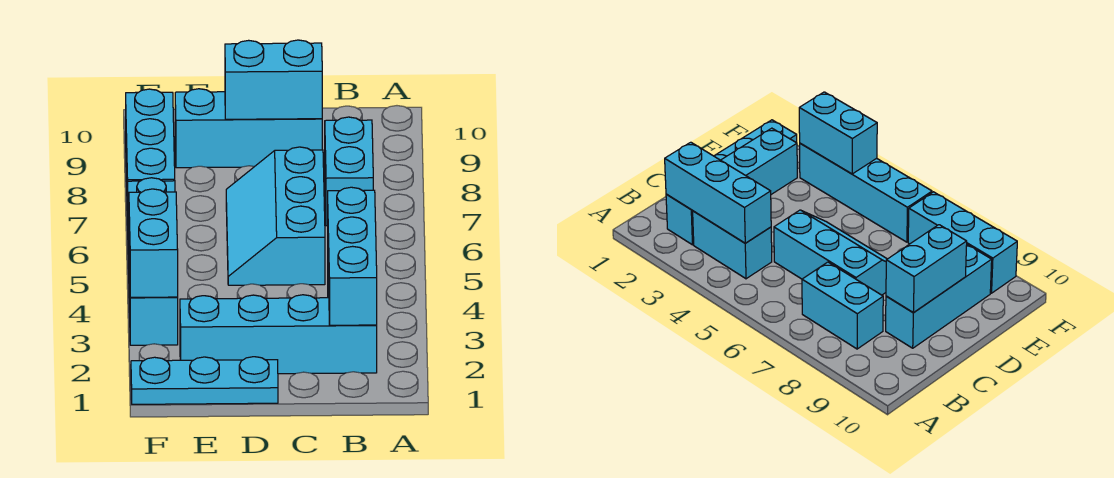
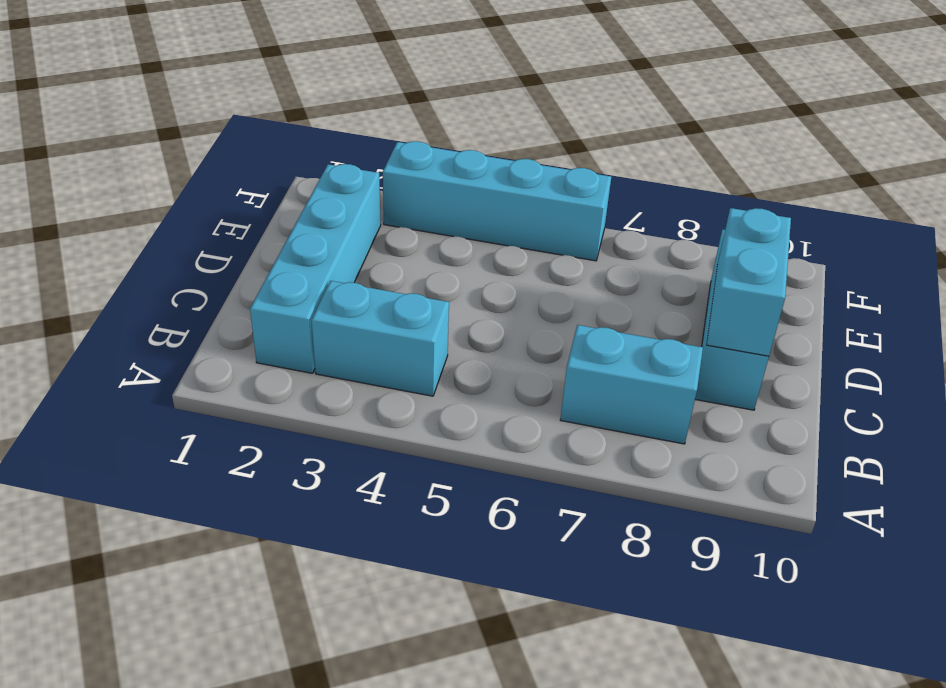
none -> cyan slope C5:D7 level 1 top C
none -> cyan plate D1:F1 level 1

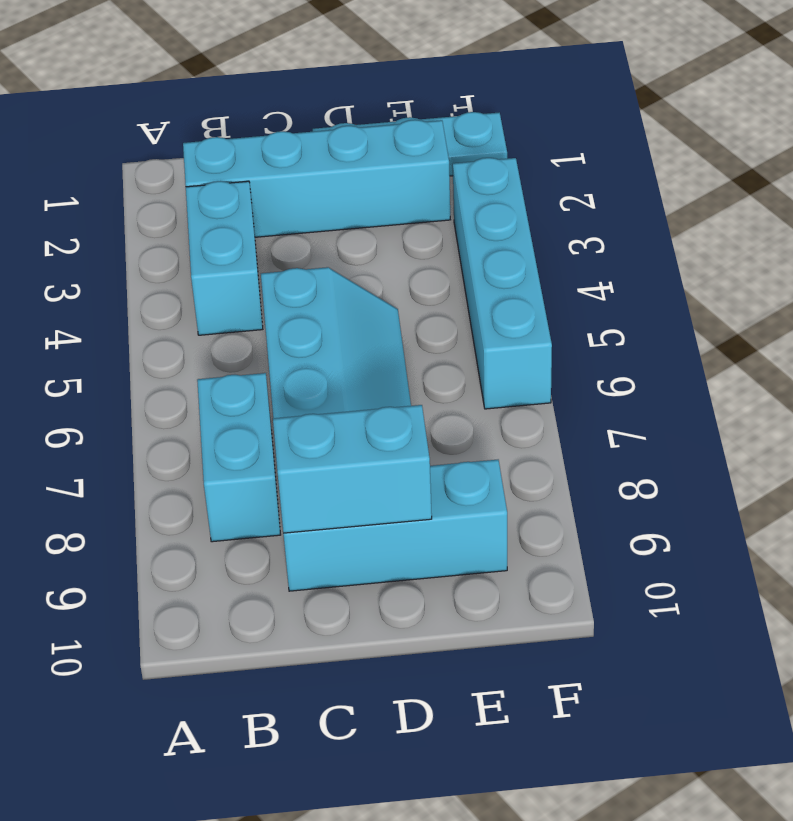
none -> cyan brick F7:F9 level 1
none -> cyan brick B2:B4 level 2

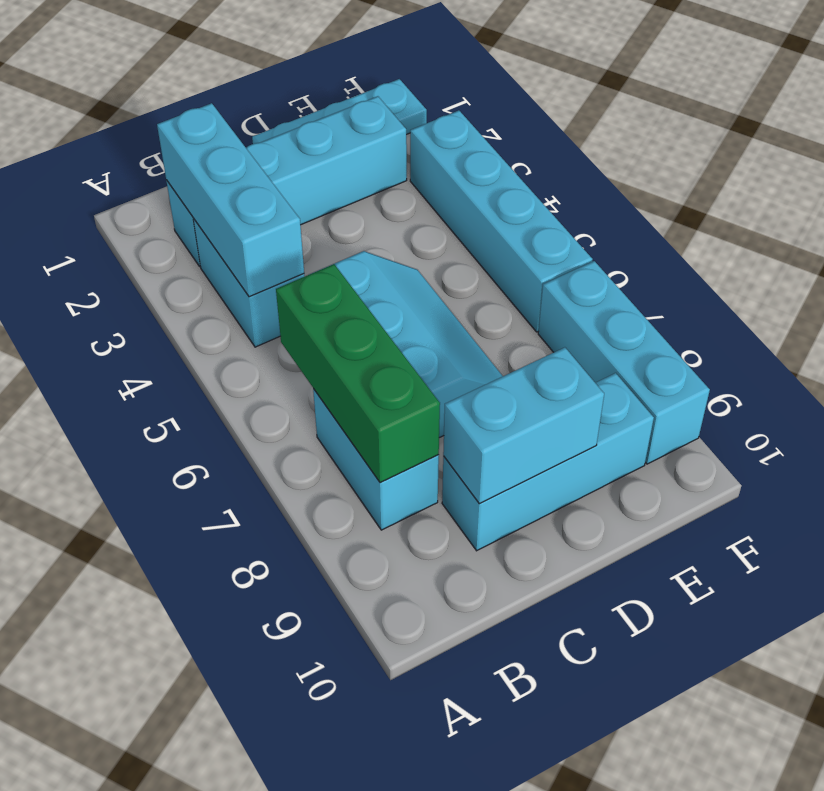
green brick B6:B8 level 2 -> none
none -> cyan brick F3:F4 level 2

